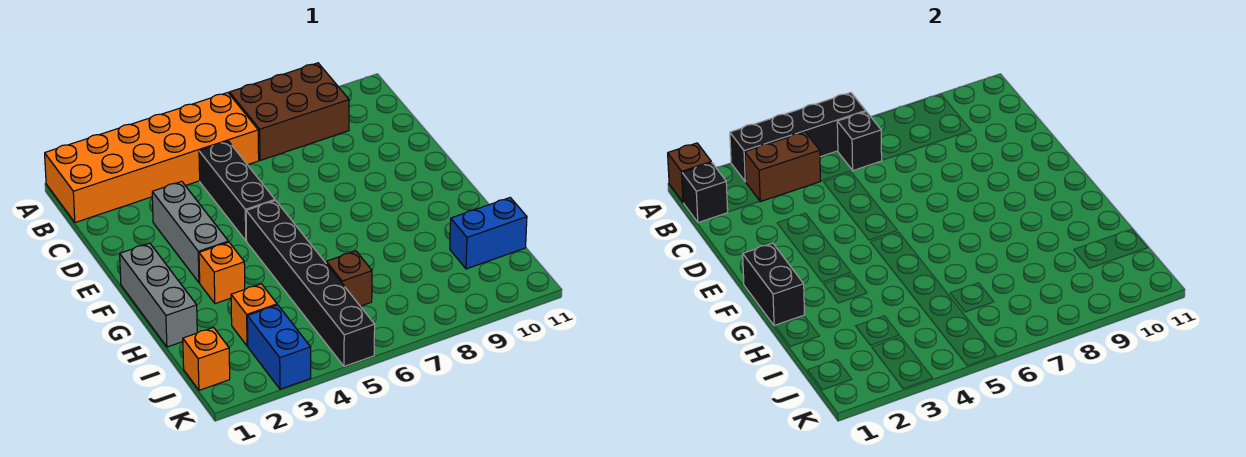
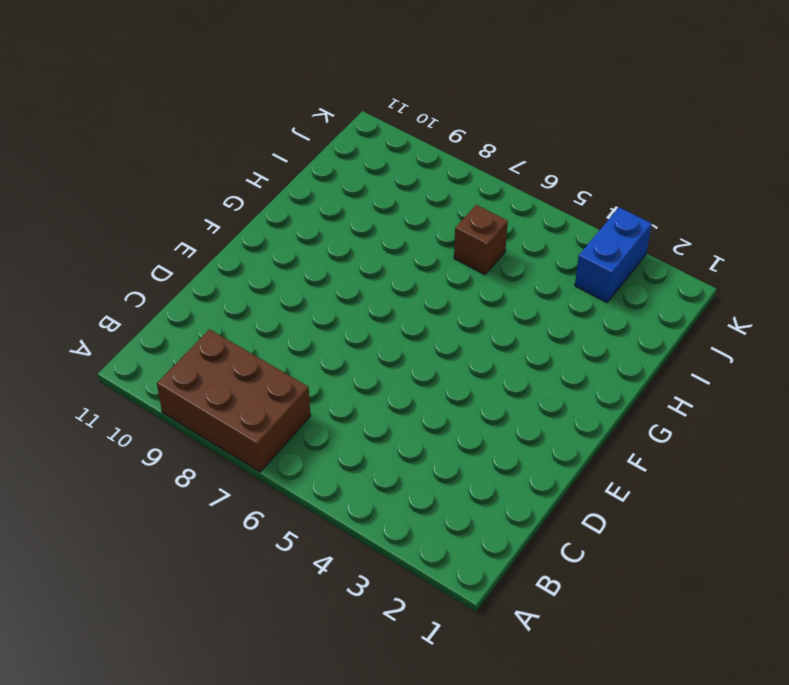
none -> orange brick A1:B6 level 1
none -> black brick C5:E5 level 1
none -> grey brick D3:F3 level 1

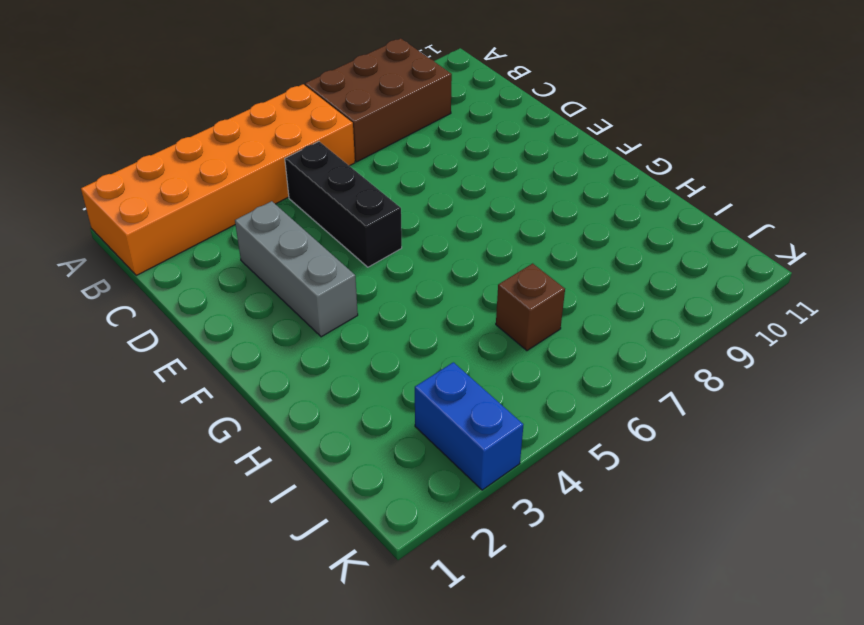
none -> grey brick F1:H1 level 1
none -> black brick F5:K5 level 1
none -> orange brick G3 level 1

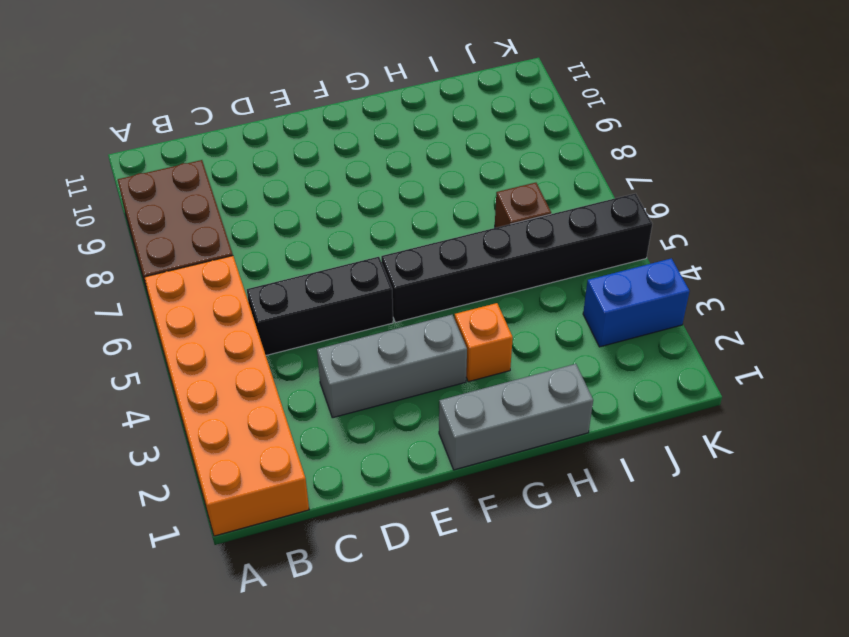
none -> orange brick I3 level 1
none -> blue brick I10:I11 level 1
none -> orange brick J1 level 1

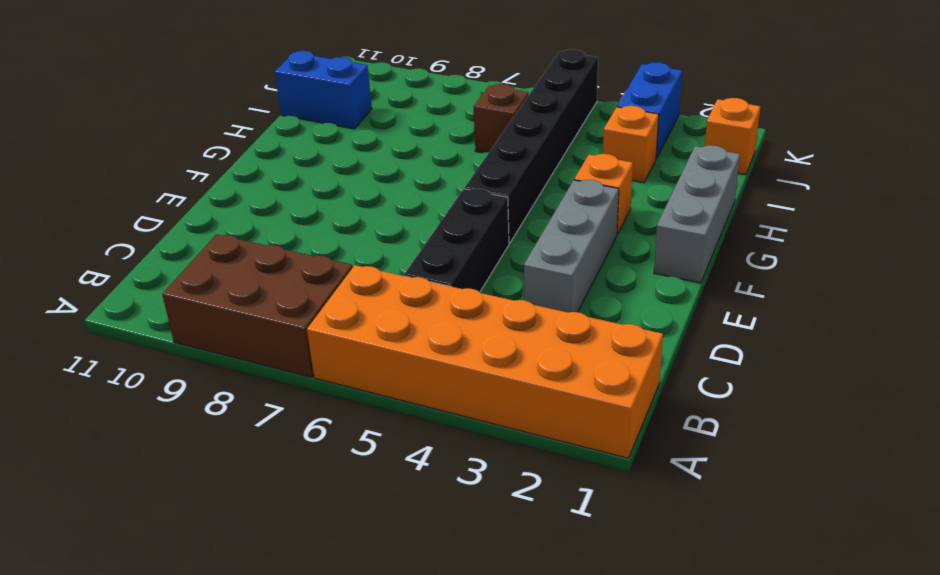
none -> brown brick A1 level 2
none -> black brick A3:A6 level 2
none -> black brick B1 level 2

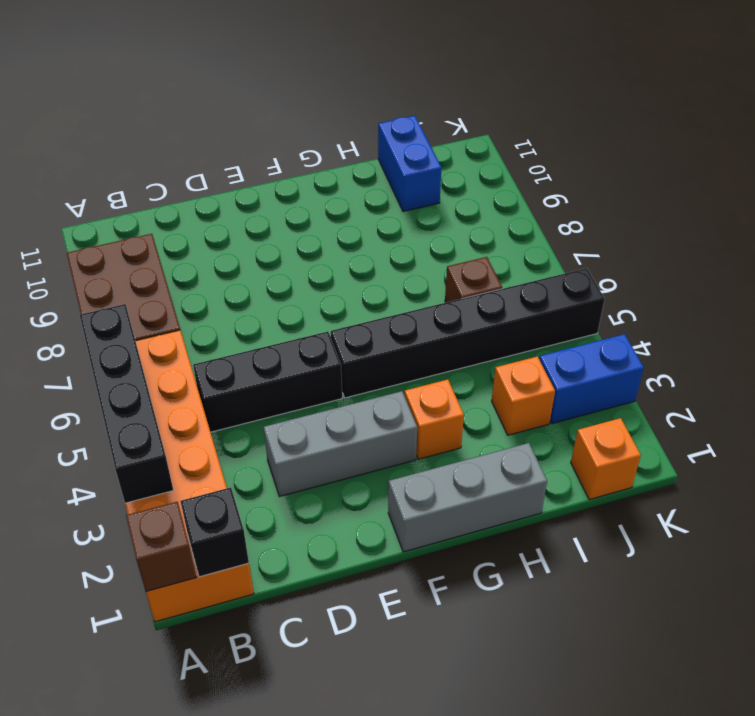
none -> brown brick B3:B4 level 2
none -> black brick B6 level 2
none -> black brick F1:G1 level 2

